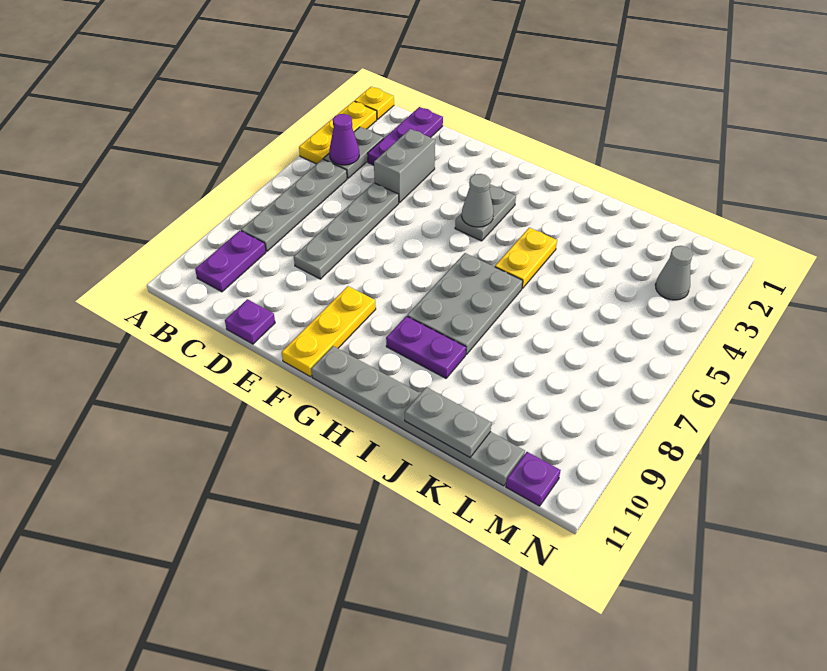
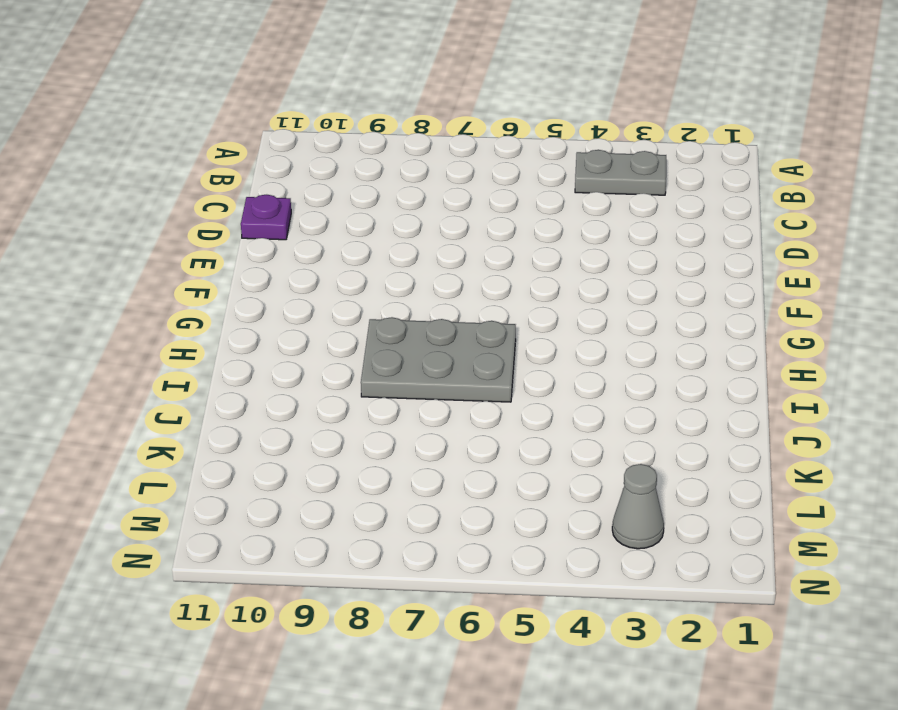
none -> yellow plate A1 level 1
none -> yellow plate A2:A4 level 1
none -> grey plate B5:B8 level 1

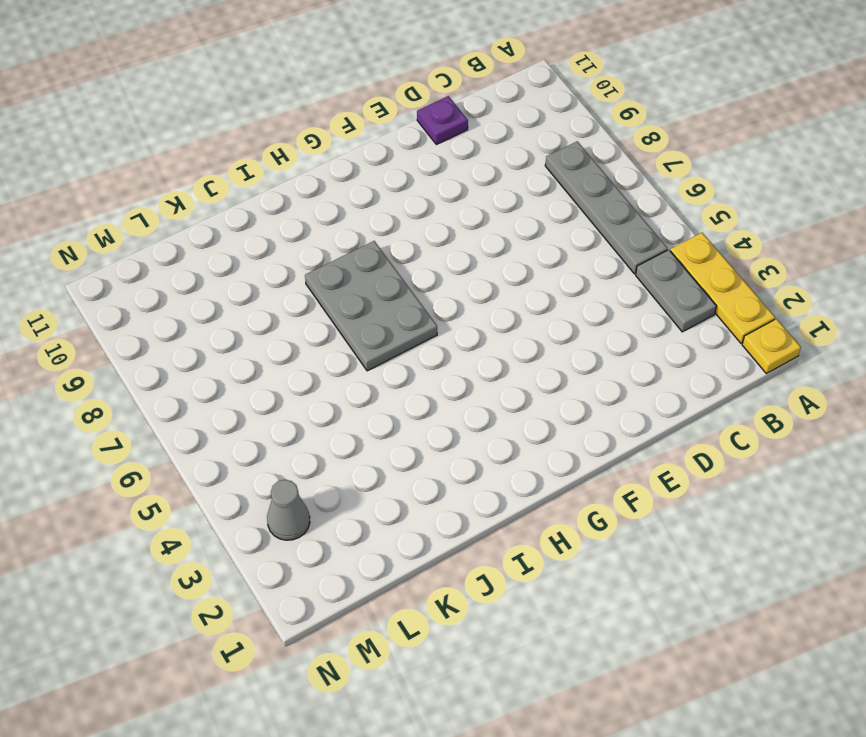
none -> purple plate B9:B10 level 1
none -> purple plate C1:C3 level 1
none -> grey brick D3:D4 level 1

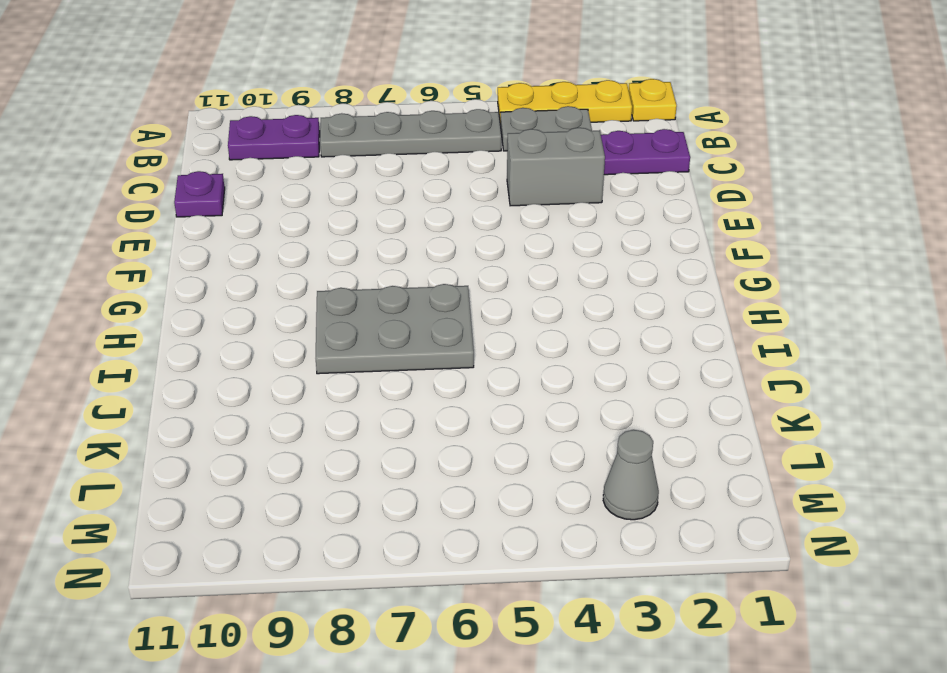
none -> grey plate D5:D8 level 1
none -> yellow plate F9:F11 level 1
none -> grey plate G3:G4 level 1

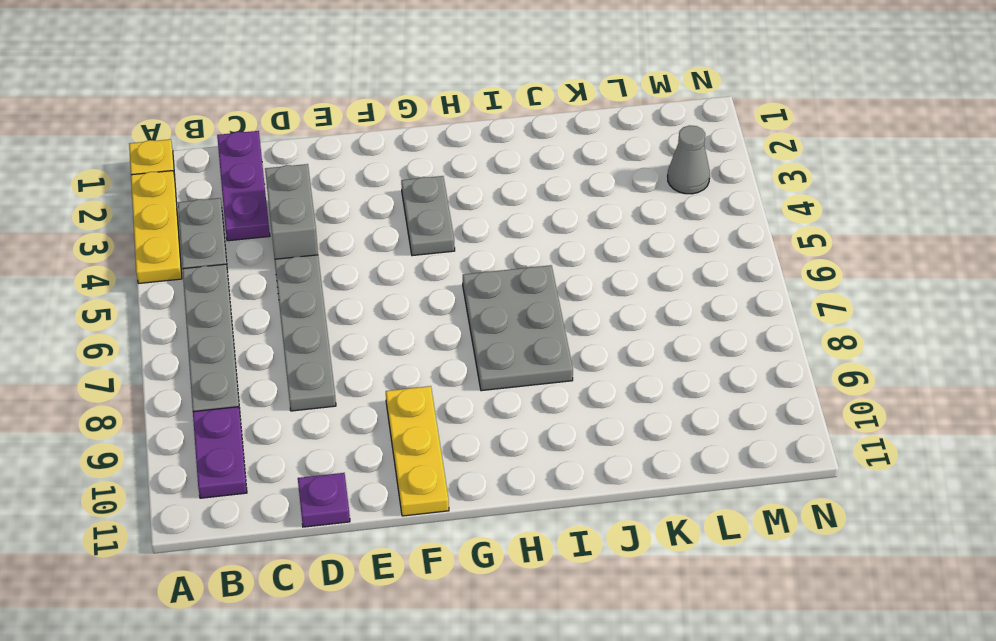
none -> grey plate G11:L11 level 1
none -> purple plate H9:I9 level 1
none -> yellow plate I4:I5 level 1

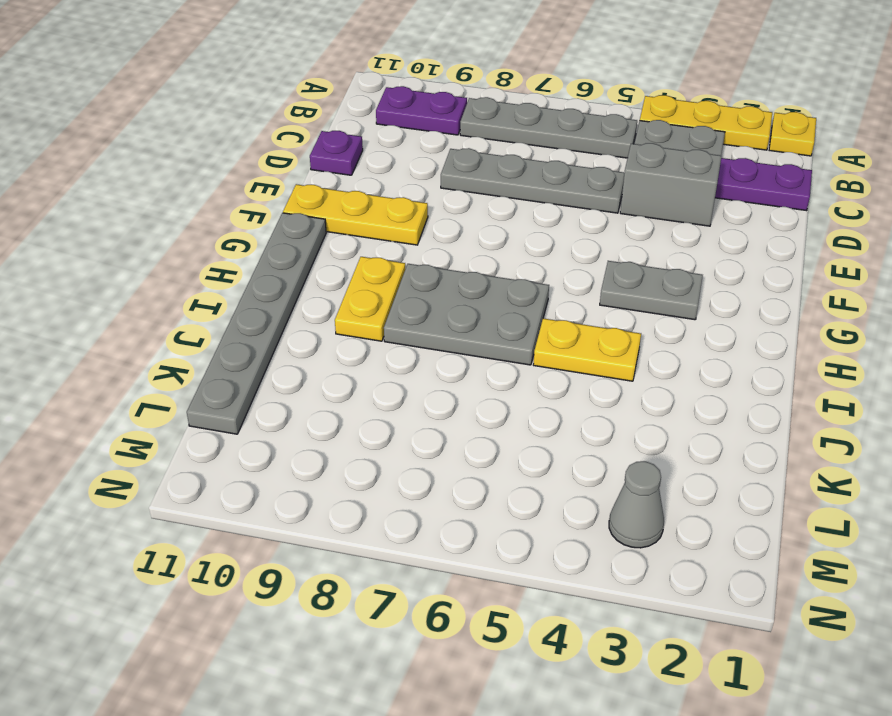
yellow plate H9:I9 level 1 -> purple plate H9:I9 level 1
none -> purple plate M11 level 1
none -> purple cone B4 level 2
none -> grey cone G4 level 2

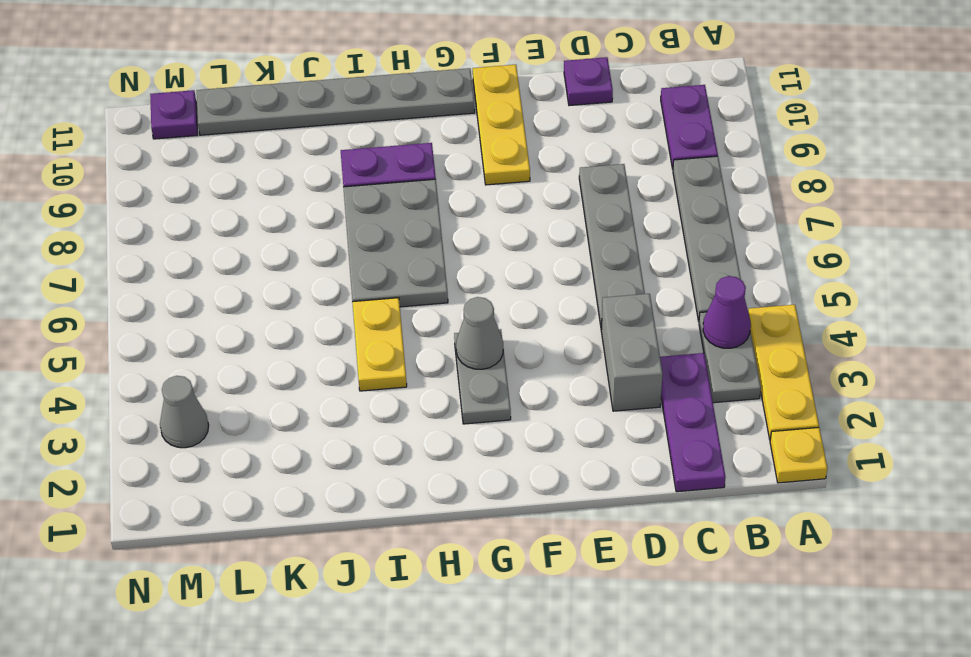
none -> grey plate J11:K11 level 2

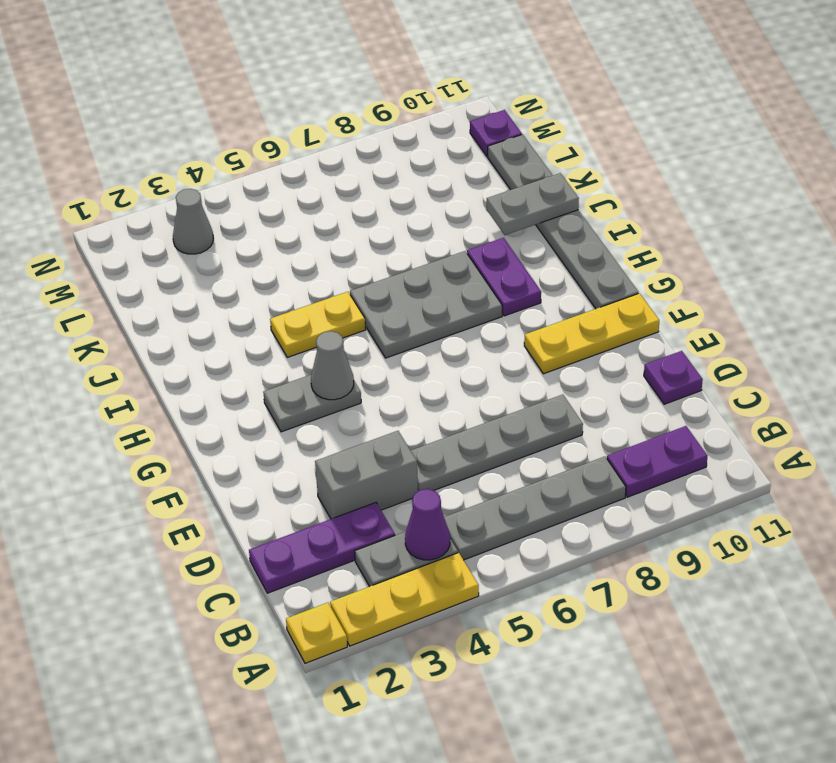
grey plate J10:J11 level 2 -> grey plate J11:K11 level 2

